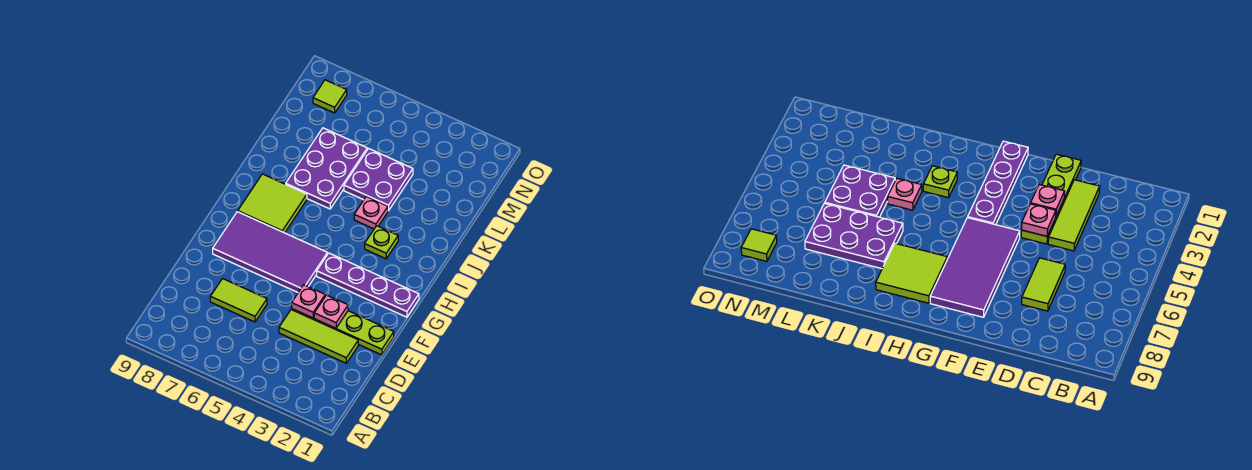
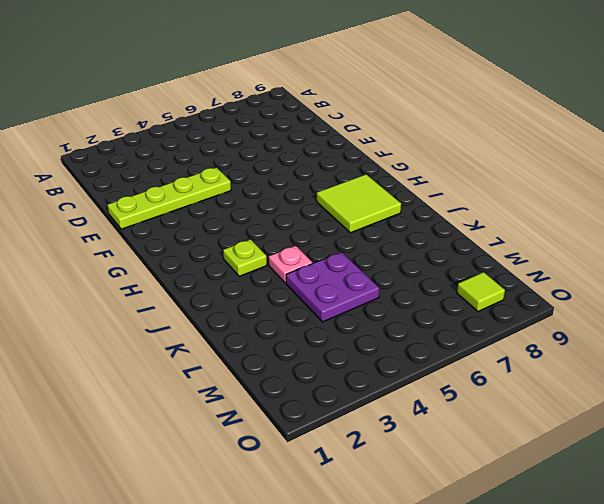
none -> lime tile D2:D4 level 1
none -> lime tile D6:D7 level 1
none -> purple tile F5:G8 level 1

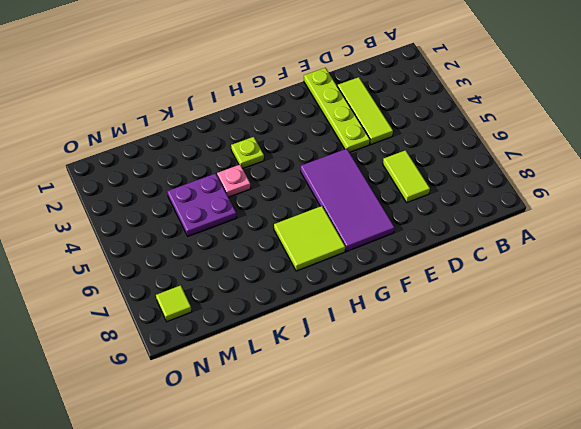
none -> purple plate G1:G4 level 1
none -> purple plate J6:L7 level 1
none -> pink plate E3 level 2

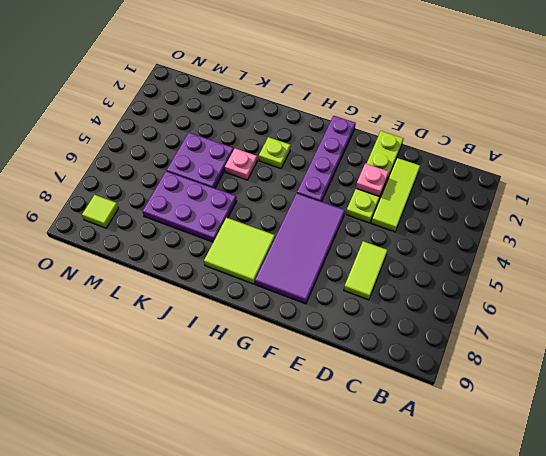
none -> pink plate E4 level 2

